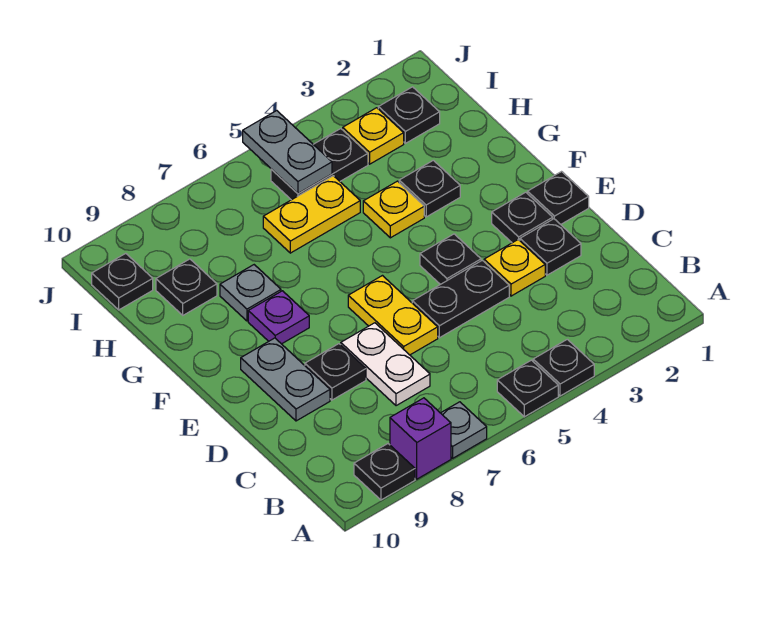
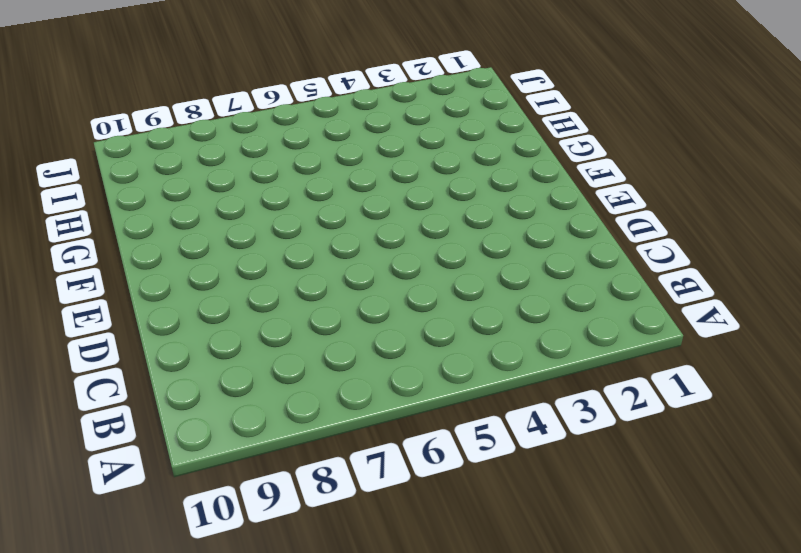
none -> black plate A4 level 1
none -> black plate A5 level 1
none -> grey plate A7 level 1

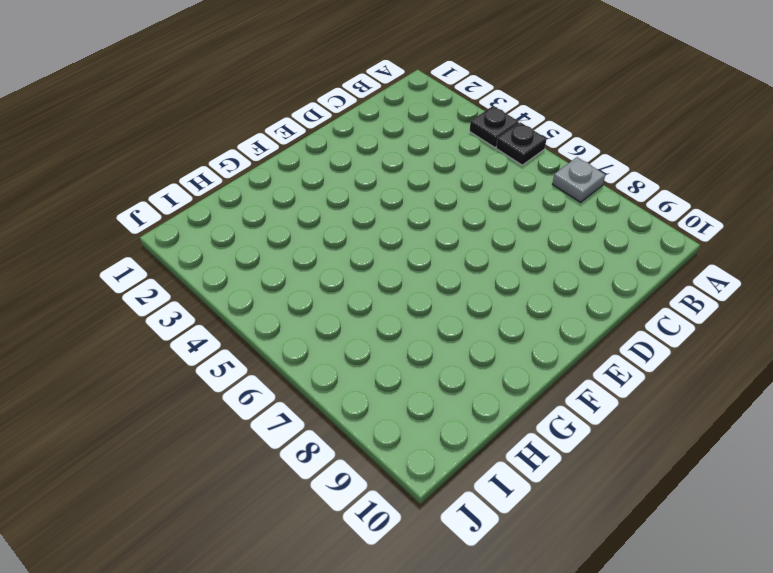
none -> purple brick A8 level 1
none -> black plate A9 level 1
none -> white plate C7:D7 level 1

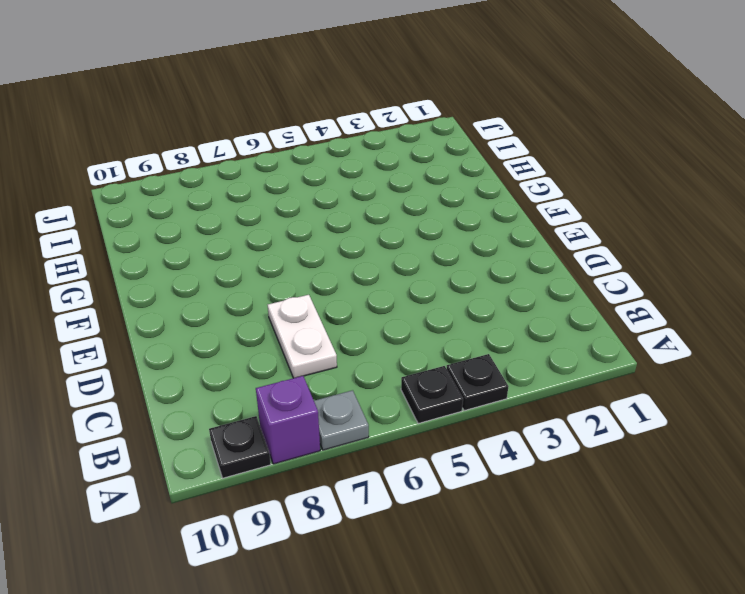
none -> black plate D2 level 1
none -> yellow plate D3 level 1
none -> black plate D4:D5 level 1

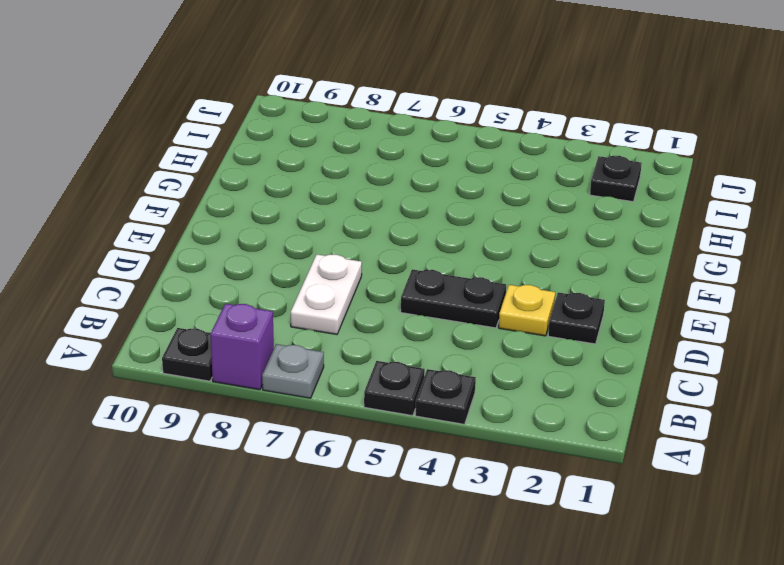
none -> yellow plate D6:E6 level 1
none -> black plate D8 level 1
none -> grey plate D9:E9 level 1

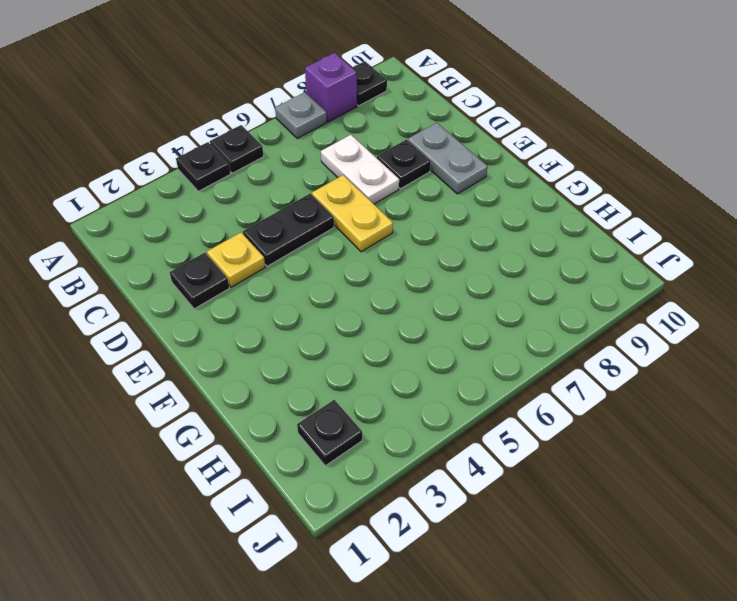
none -> black plate E1 level 1
none -> black plate E2 level 1
none -> black plate E4 level 1

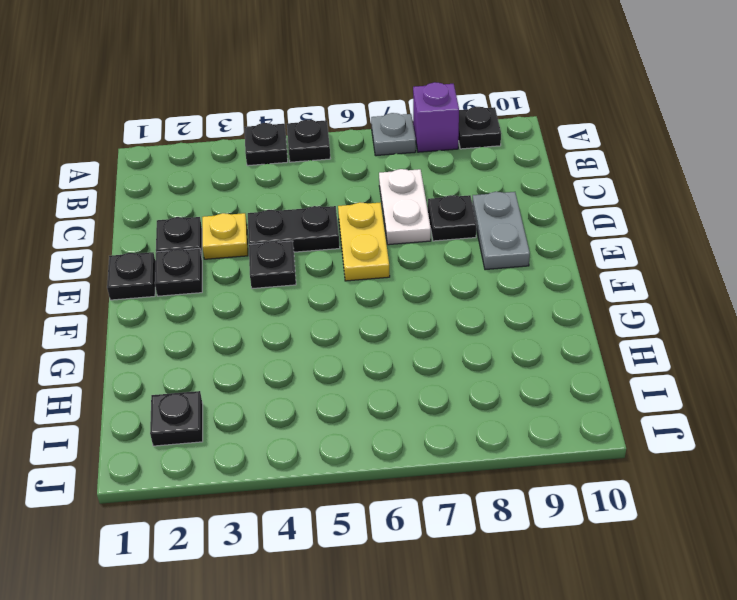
none -> purple plate F8 level 1
none -> black plate G3 level 1
none -> yellow plate G4 level 1

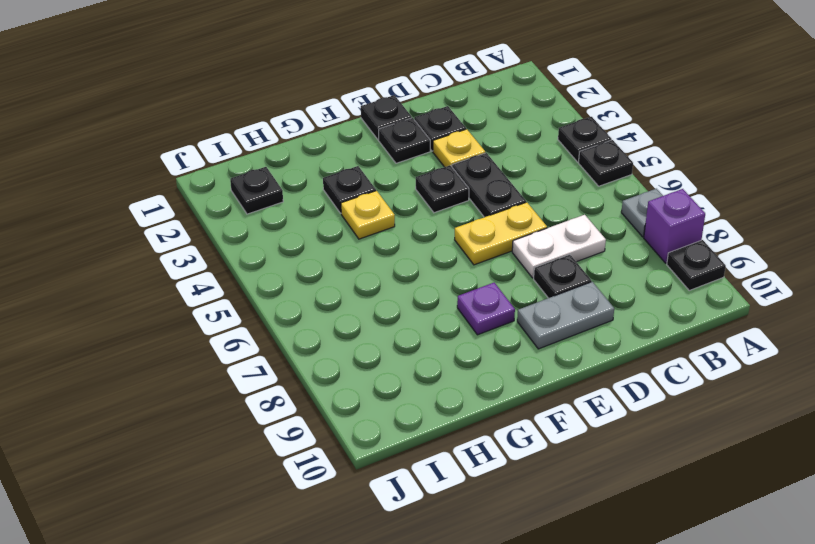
none -> grey plate G8 level 1
none -> yellow plate H5:H6 level 1
none -> black plate H9 level 1

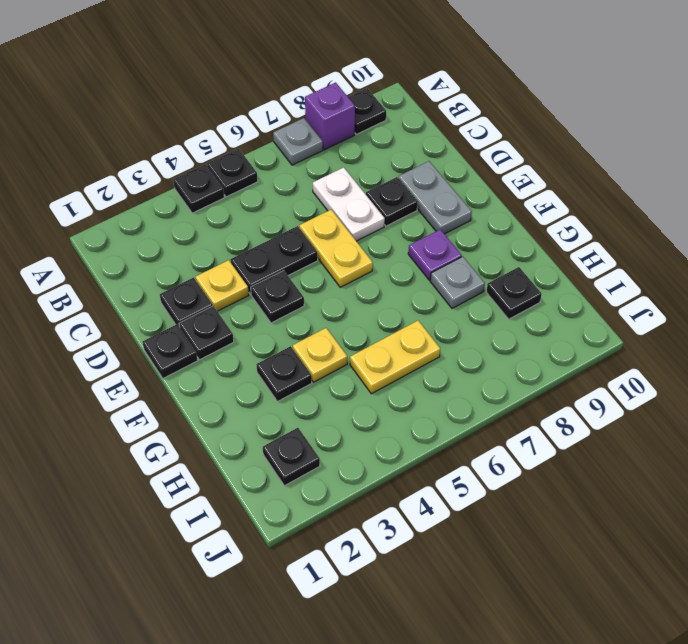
none -> yellow plate I3 level 1
none -> black plate I4:I5 level 1
none -> black plate I10 level 1

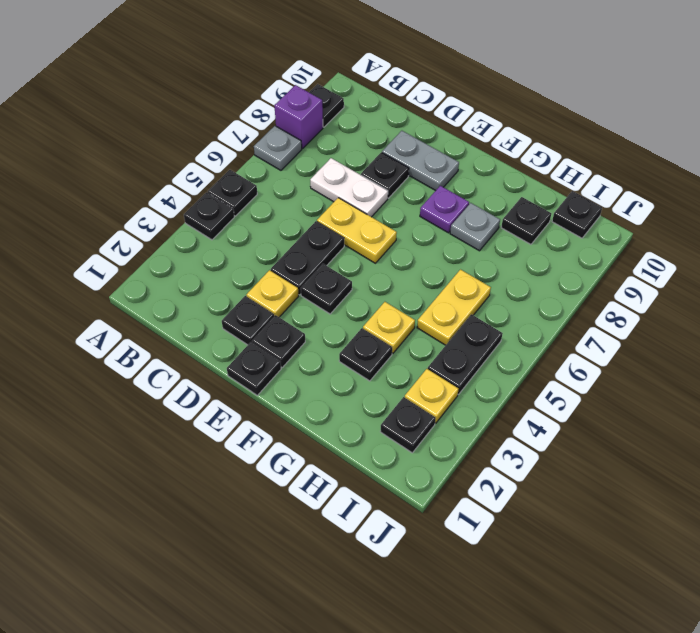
none -> grey plate I5:J5 level 2

